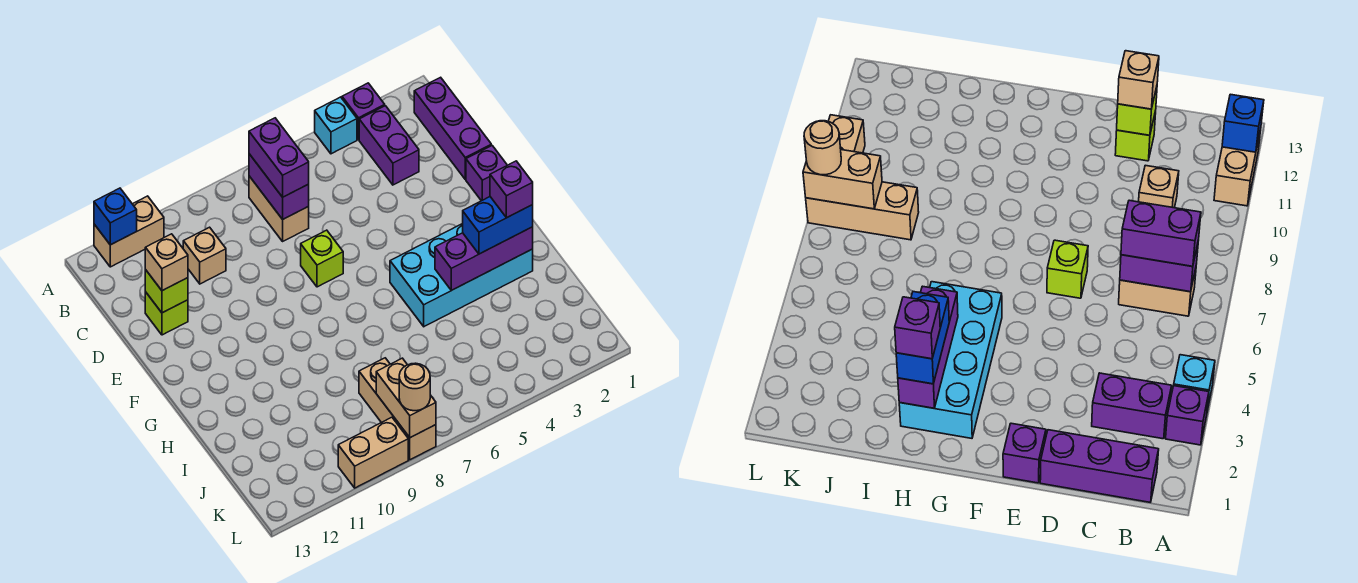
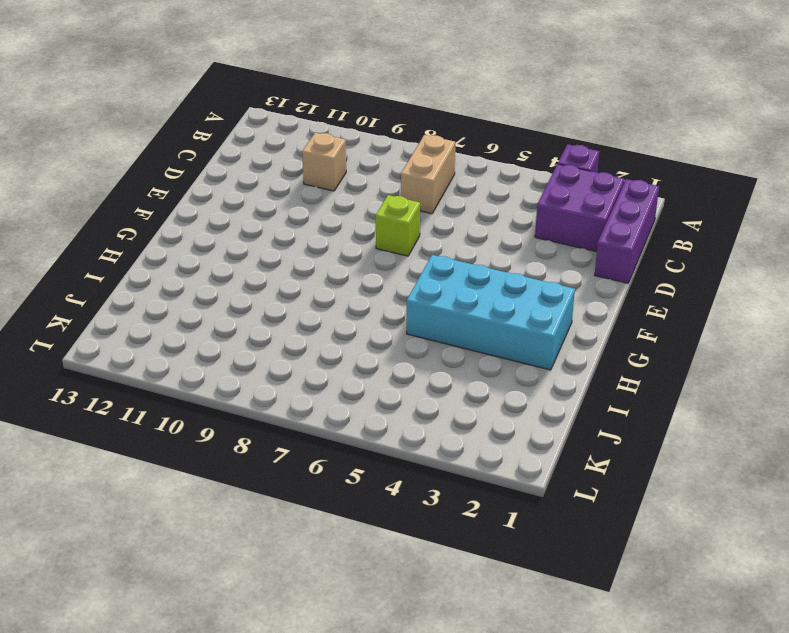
purple brick B2:C3 level 1 -> purple brick B3:C3 level 1
none -> cyan brick A4 level 1
none -> tan brick A11:A12 level 1
none -> lime brick D12 level 1

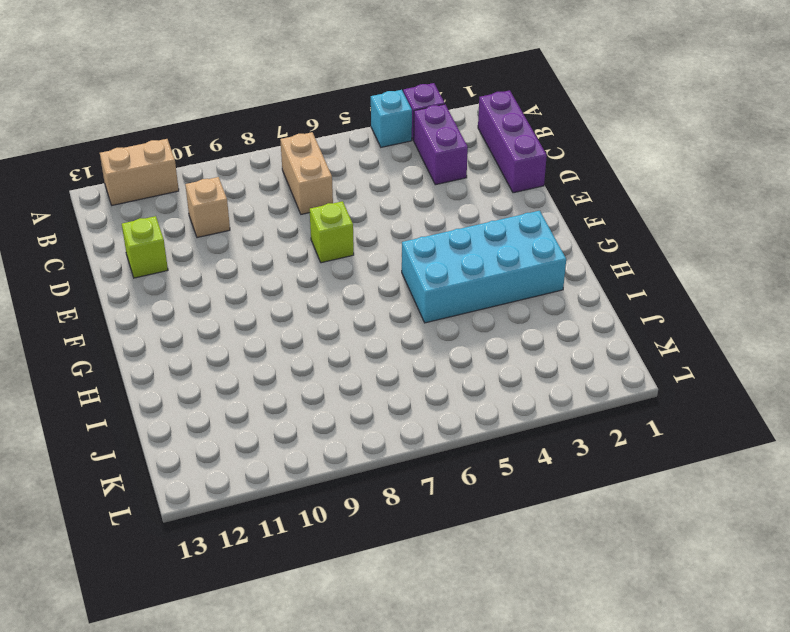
none -> purple brick E1 level 1
none -> tan brick J8:L8 level 1
none -> tan brick L9:L10 level 1

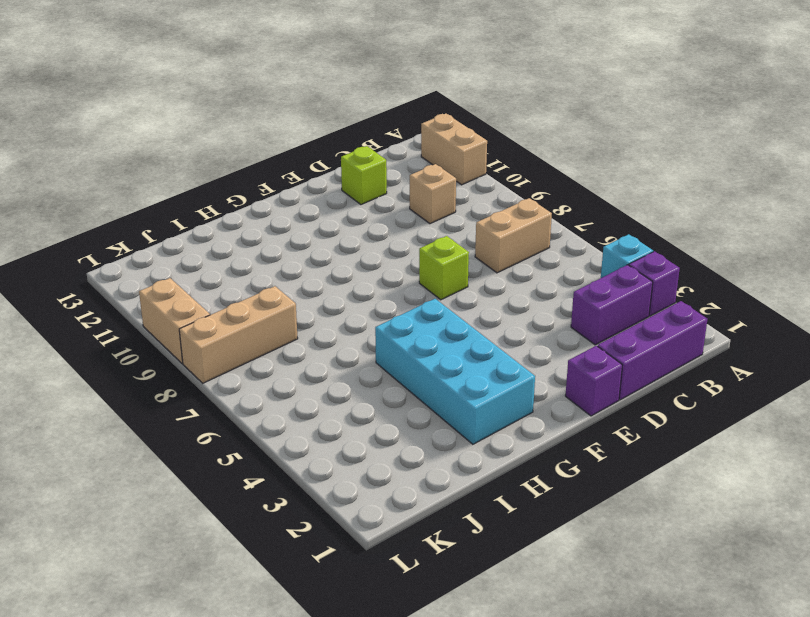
none -> blue brick A12 level 2
none -> purple brick B7:C7 level 2
none -> lime brick D12 level 2

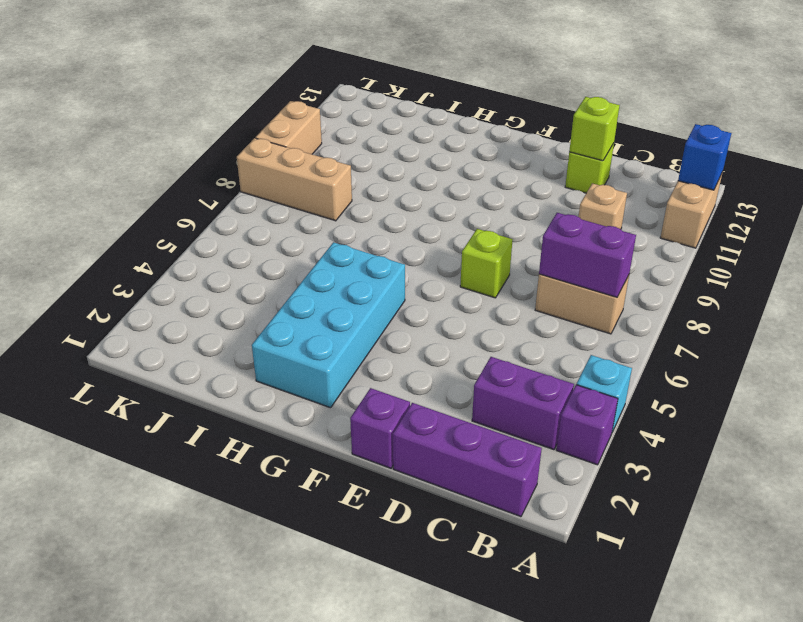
none -> purple brick H2:H4 level 2
none -> tan brick K8:L8 level 2
none -> purple brick B7:C7 level 3

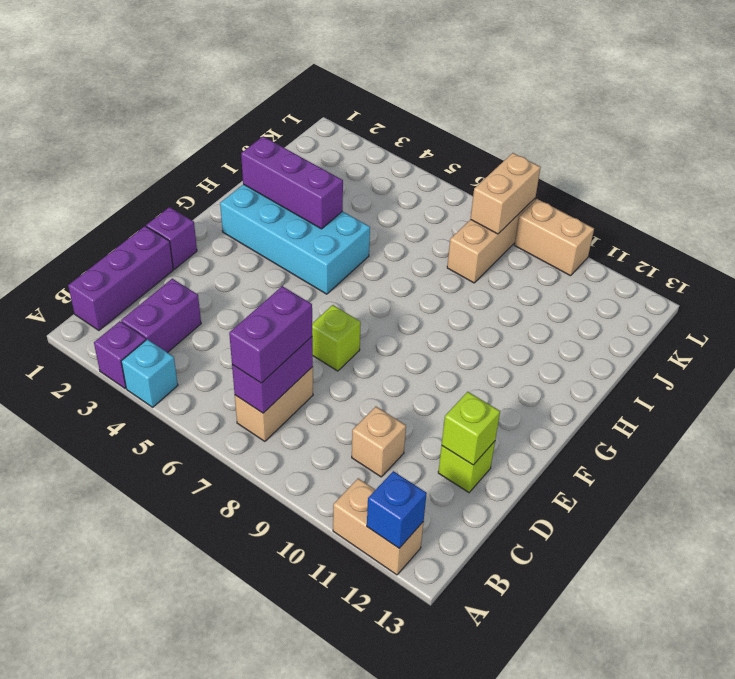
none -> tan brick D12 level 3
none -> blue brick H2:H3 level 3
none -> tan round brick L8 level 3

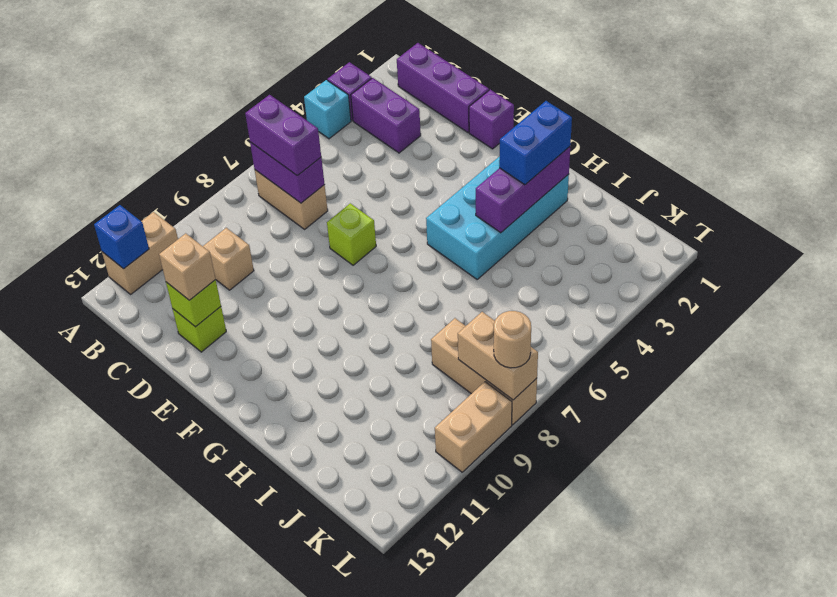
none -> purple brick H2 level 4

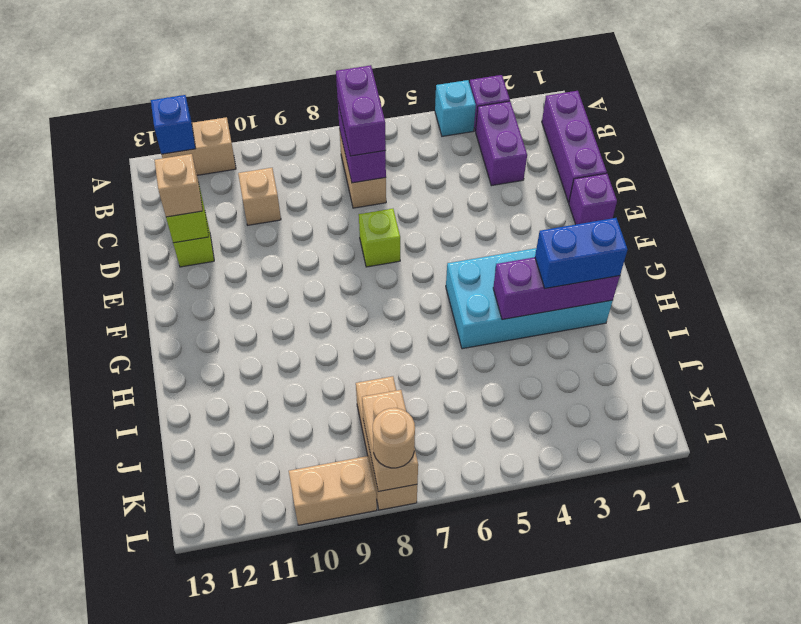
none -> purple brick H2 level 4

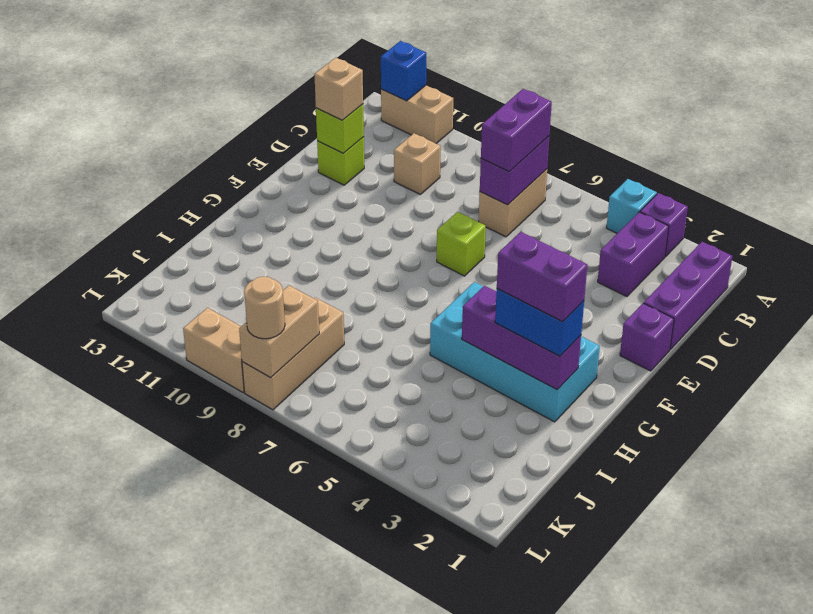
purple brick H2:H3 level 4 -> purple brick H2 level 4

